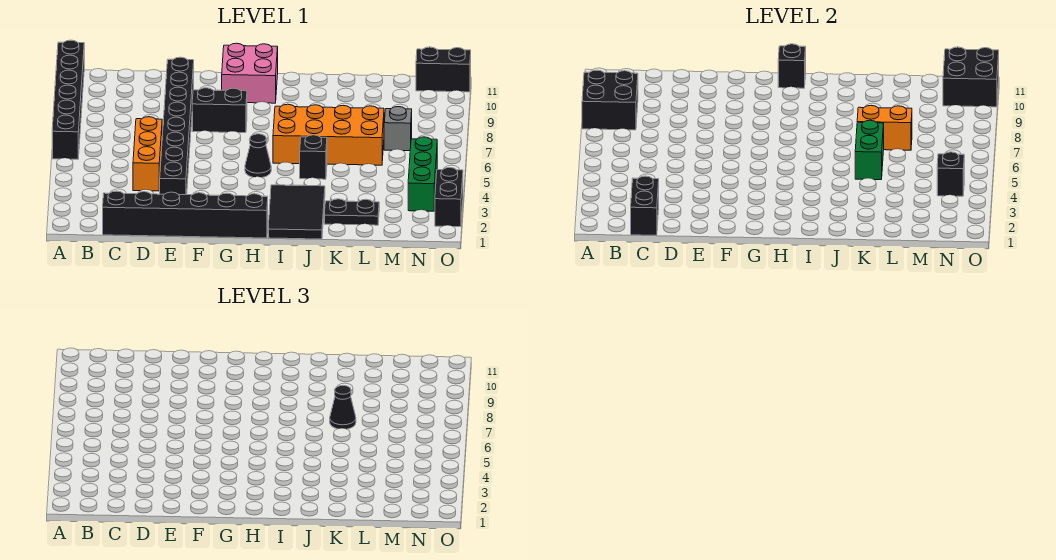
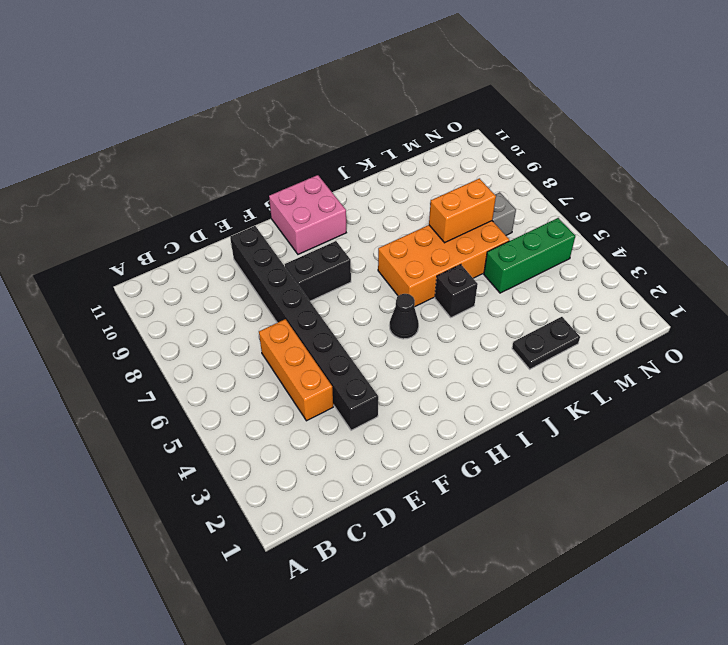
green brick L5:N5 level 1 -> green brick N3:N5 level 1
none -> black brick A6:A11 level 1
none -> black brick C1:H1 level 1
none -> black tile I1:J3 level 1

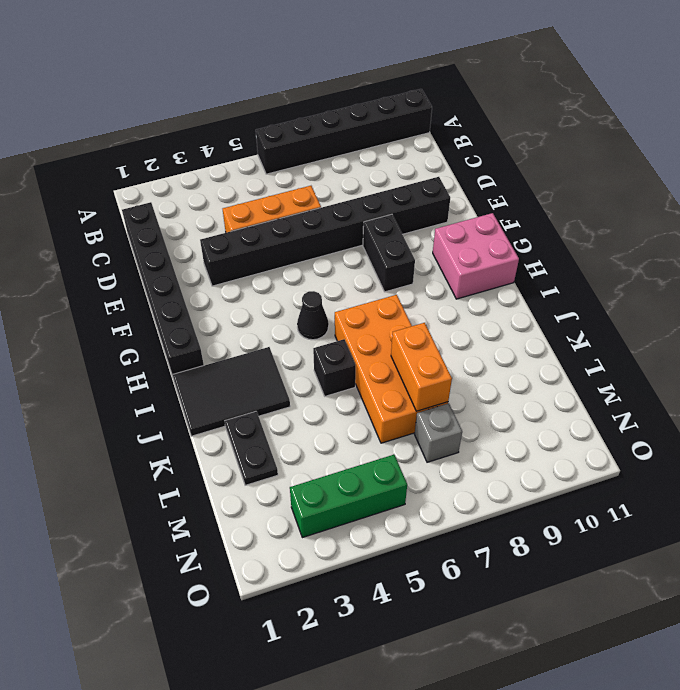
none -> black brick N11:O11 level 1
none -> black brick O2:O3 level 1
none -> black brick A8:B9 level 2

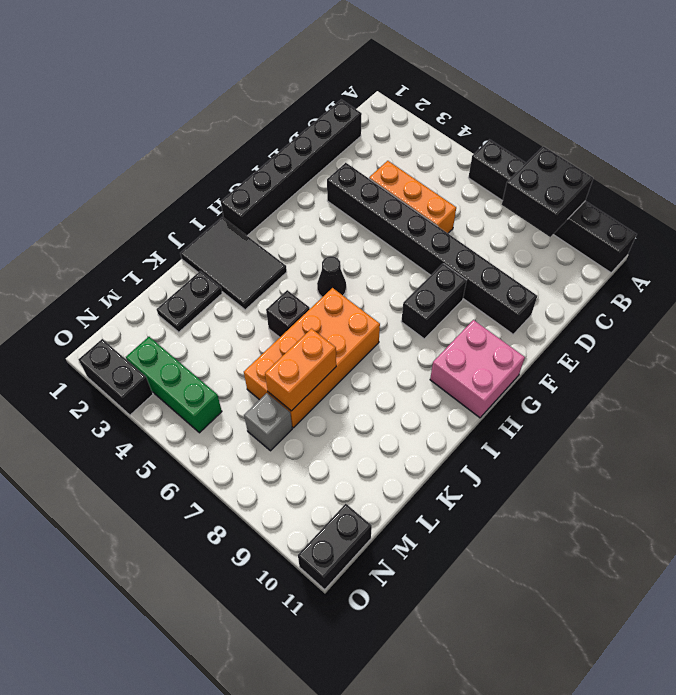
none -> black brick C1:C2 level 2
none -> black brick H11 level 2
none -> green brick K5:K6 level 2

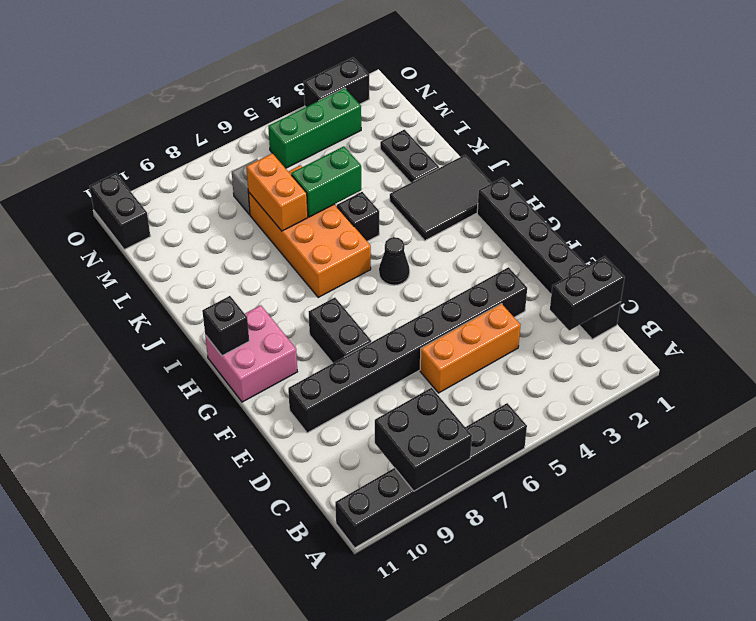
none -> black brick N4 level 2
none -> black brick N10:O11 level 2
none -> black cone K7 level 3

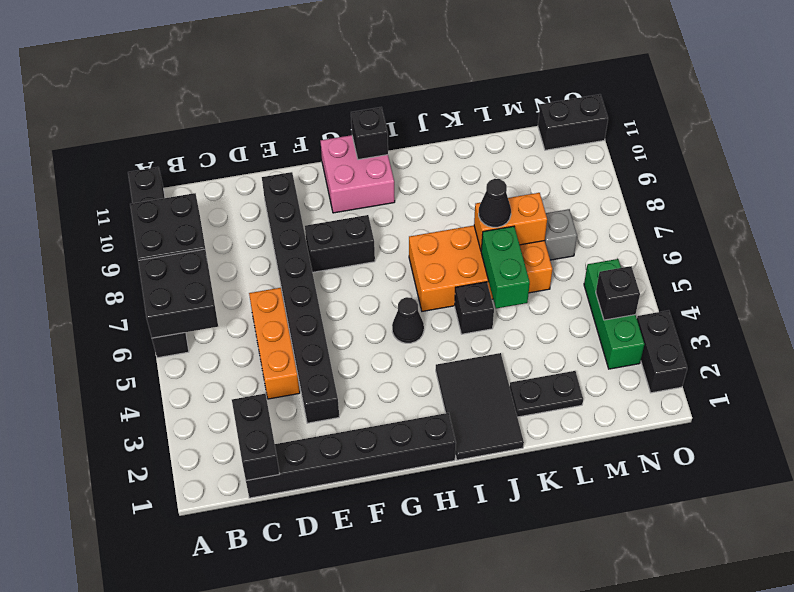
black brick A6:B7 level 2 -> black brick N10:O11 level 2

